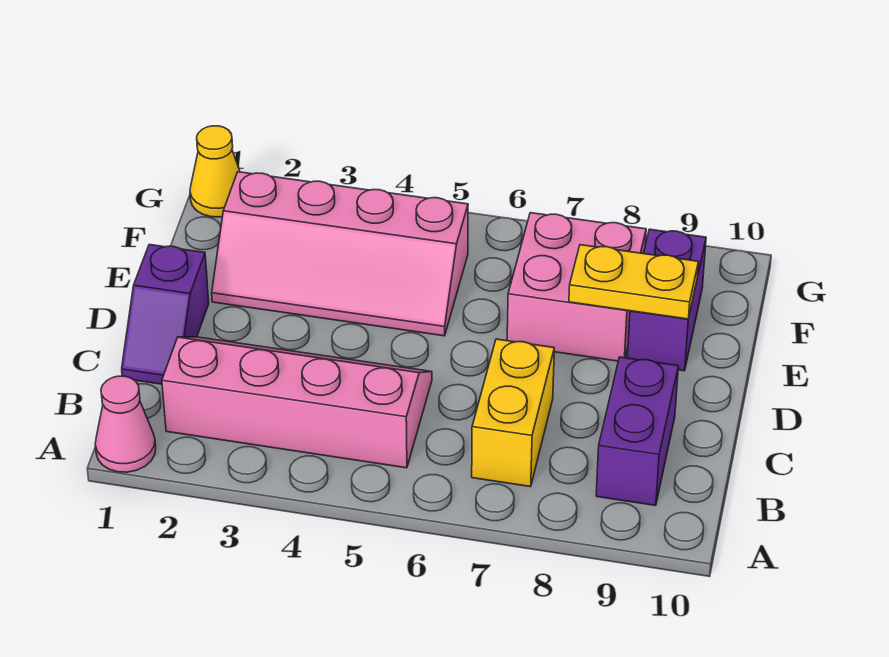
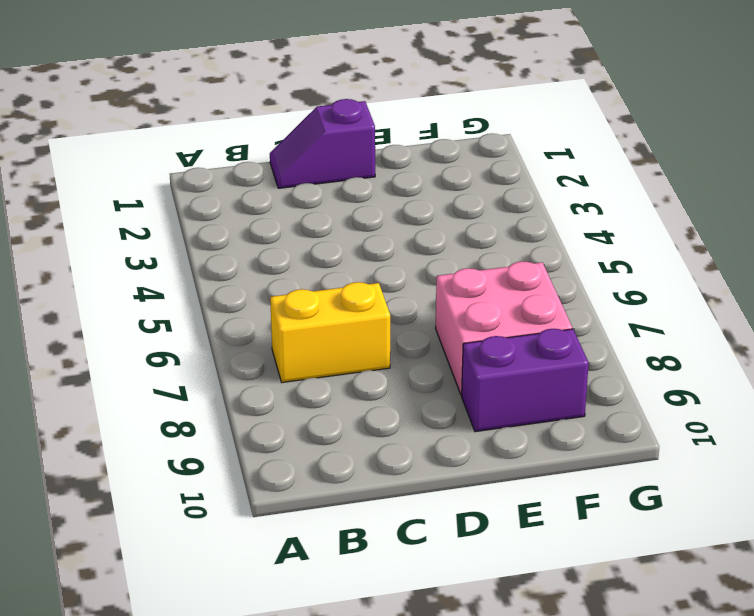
none -> pink cone A1 level 1
none -> pink slope B2:C5 level 1 top B

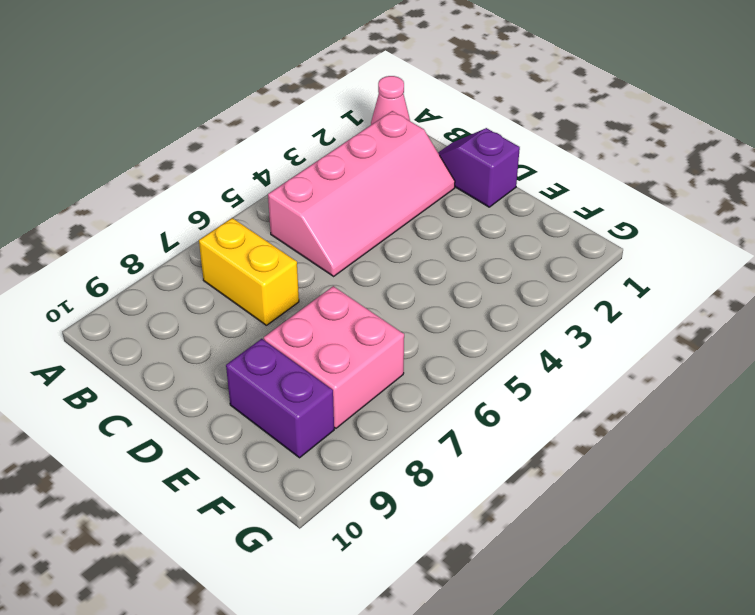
none -> purple brick B9:C9 level 1
none -> pink slope E2:F5 level 1 top F

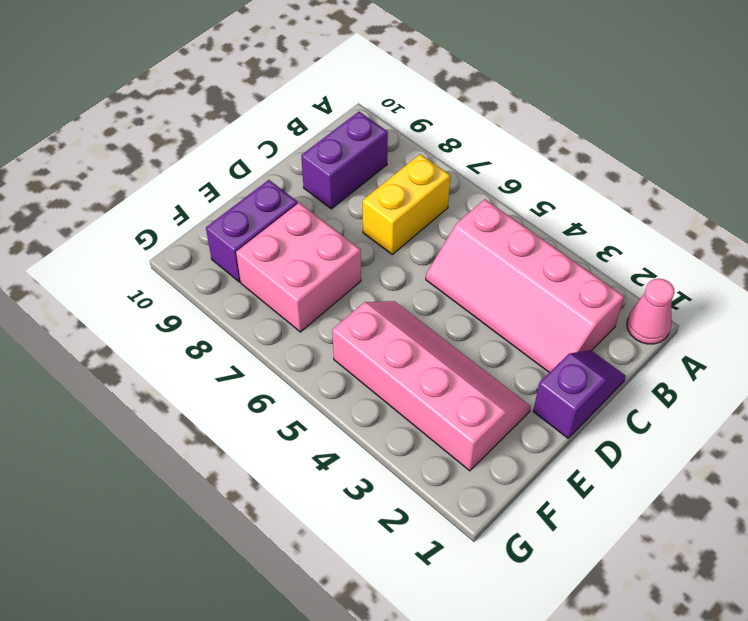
none -> yellow cone G1 level 1
none -> yellow plate E8:E9 level 2

